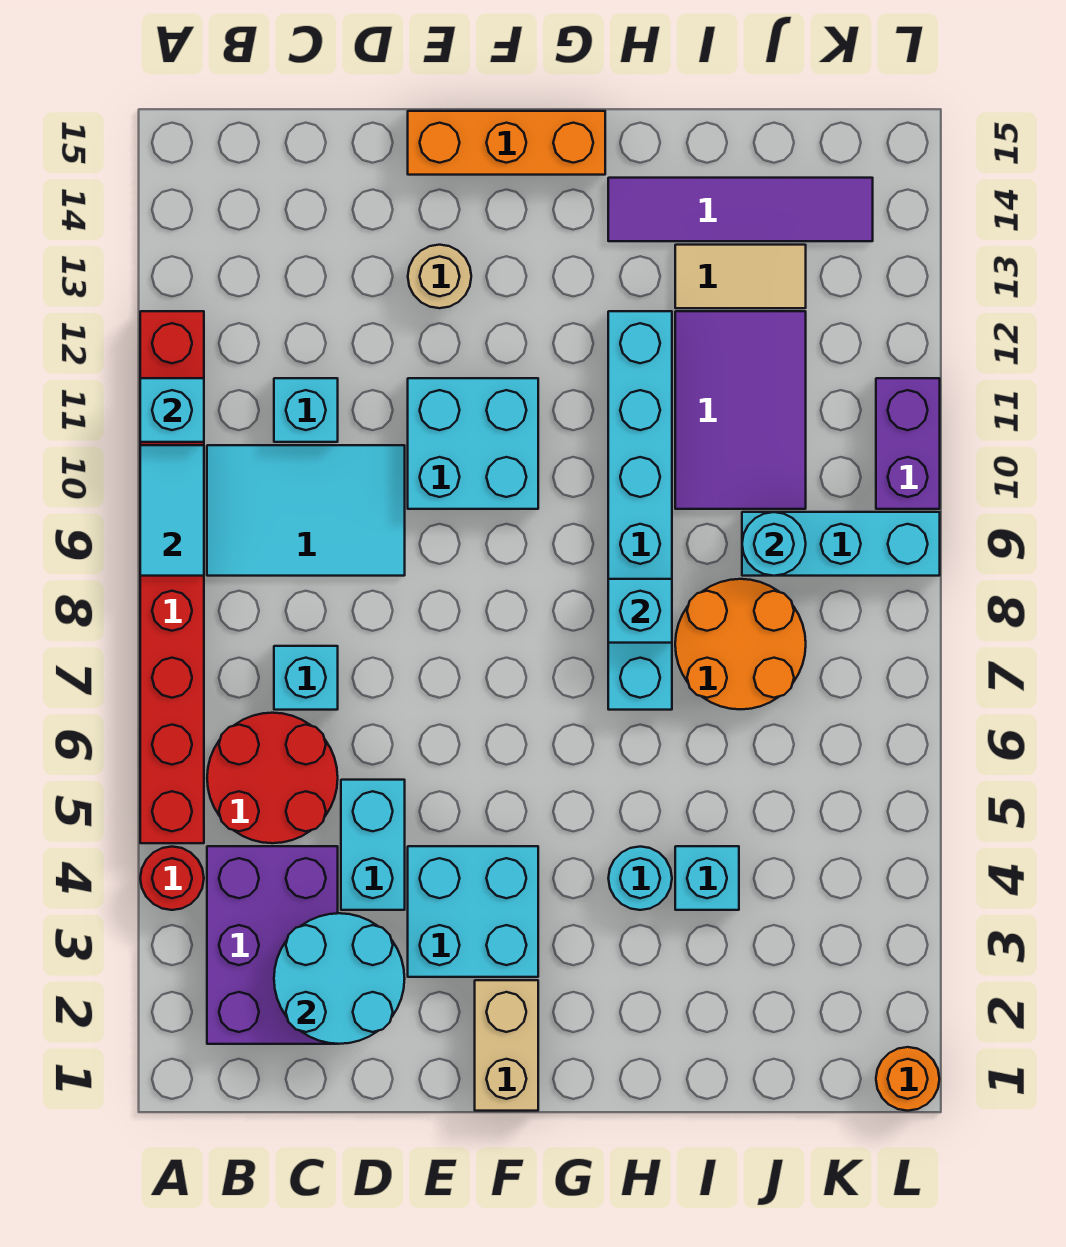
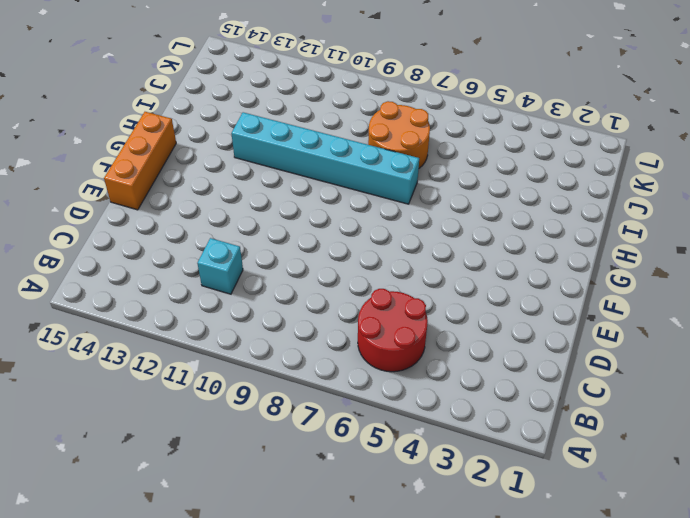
none -> red round brick A4 level 1
none -> red brick A5:A12 level 1
none -> purple brick B2:C4 level 1

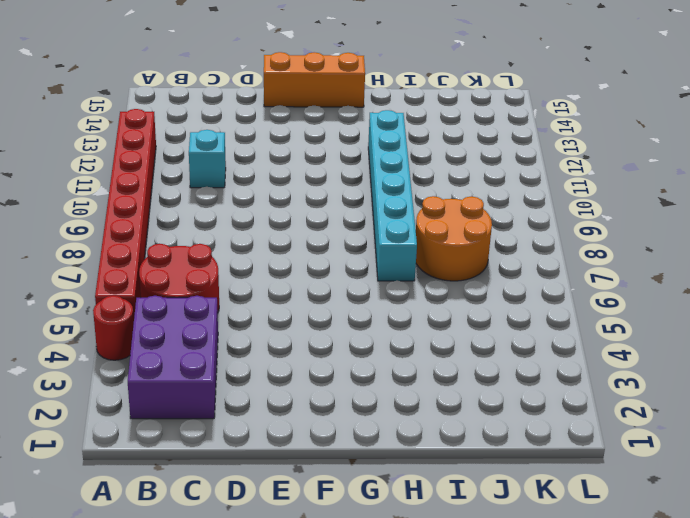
none -> cyan tile B9:D10 level 1
none -> cyan brick C7 level 1
none -> cyan brick D4:D5 level 1

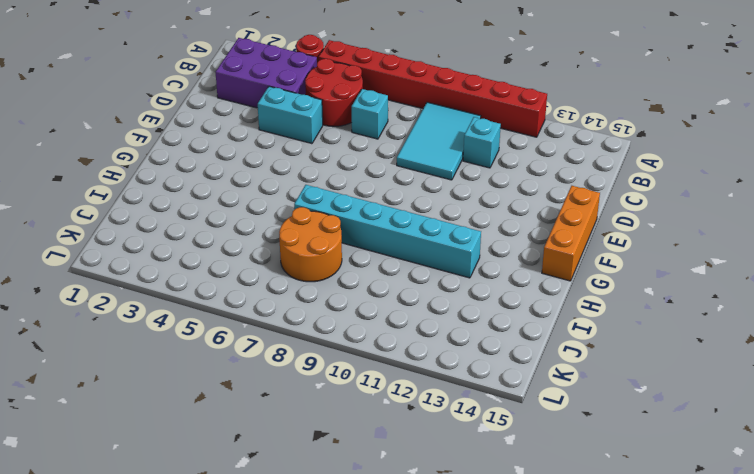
none -> cyan brick E3:F4 level 1
none -> cyan brick E10:F11 level 1
none -> tan round brick E13 level 1

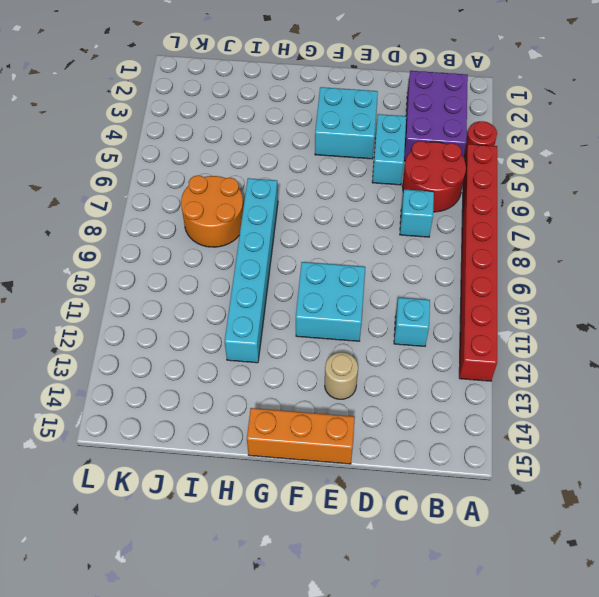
none -> cyan tile B9:D10 level 1
none -> tan brick F1:F2 level 1
none -> cyan round brick H4 level 1

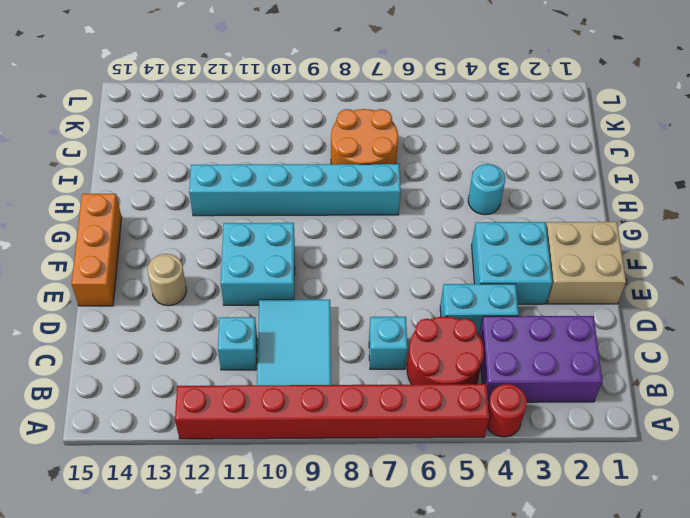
tan brick E1:F2 level 1 -> tan brick F1:F2 level 1
none -> purple tile H14:K14 level 1
none -> cyan brick I4 level 1
none -> purple tile I10:J12 level 1

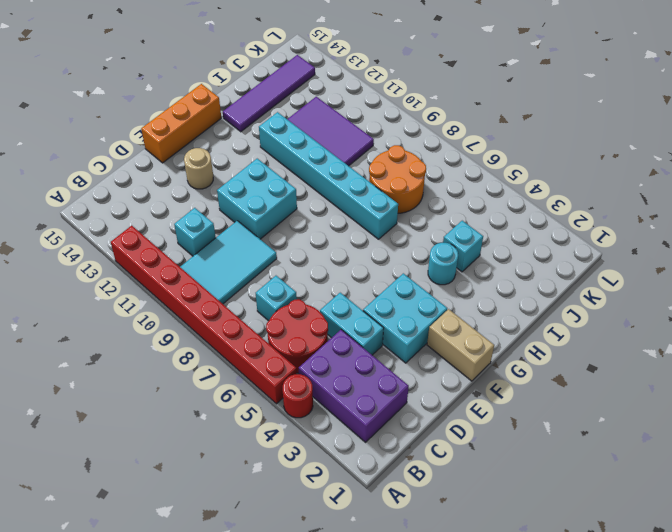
none -> tan tile I13:J13 level 1
none -> cyan brick J9:L9 level 1
none -> orange round brick L1 level 1

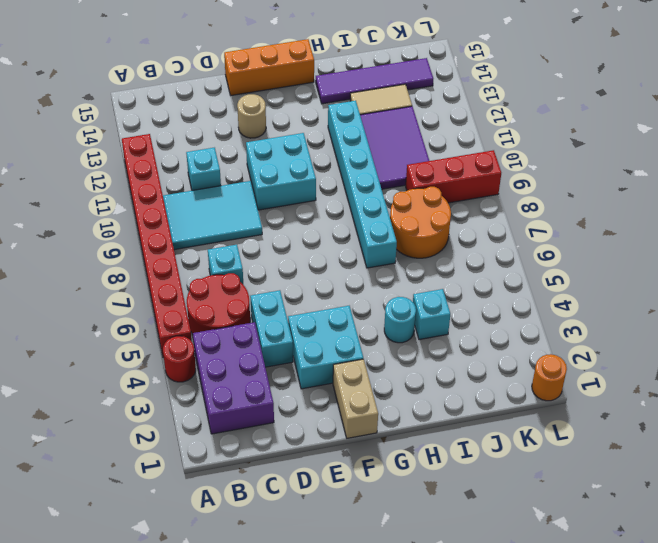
red brick J9:L9 level 1 -> cyan brick J9:L9 level 1
none -> purple brick L10:L11 level 1
none -> cyan tile A9:A10 level 2
none -> cyan brick A11 level 2

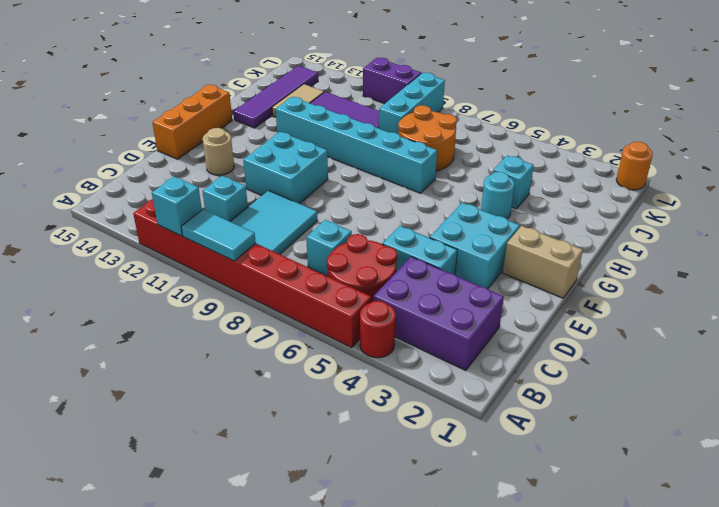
none -> cyan round brick C2:D3 level 2
none -> cyan brick H8 level 2
none -> cyan round brick J9 level 2

